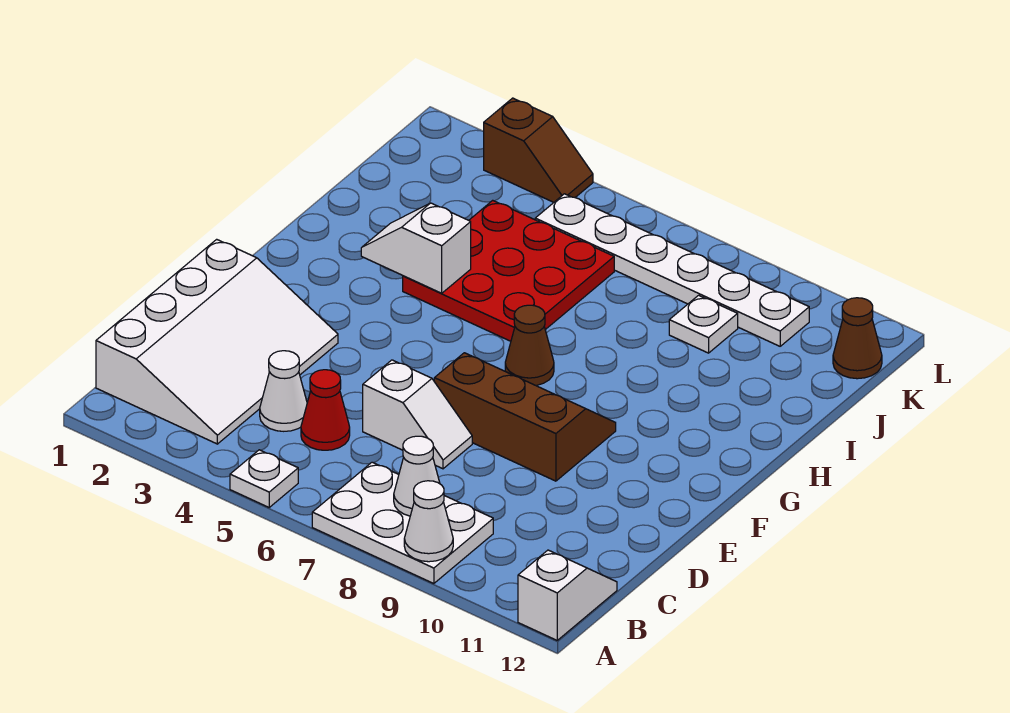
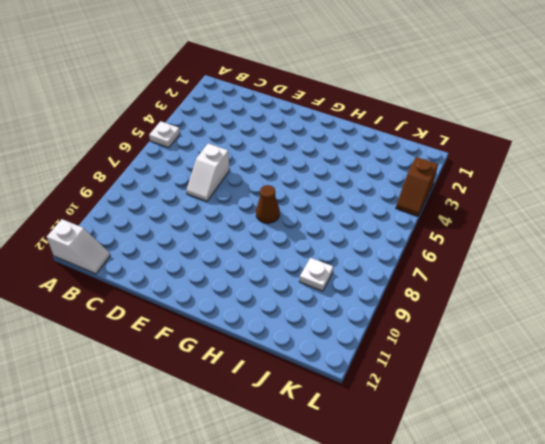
none -> white plate A7:B9 level 1
none -> white slope B1:E3 level 1 top 1
none -> white cone C4 level 1

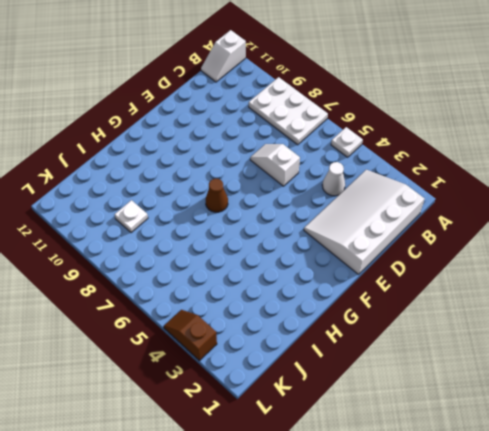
none -> red cone C5 level 1
none -> brown slope E7:F9 level 1 top E
none -> red plate H4:J6 level 1

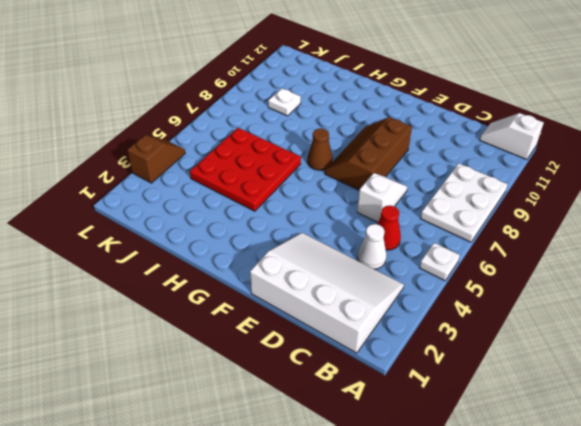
none -> white plate K5:K10 level 1
none -> brown cone K12 level 1
none -> white cone A9 level 2

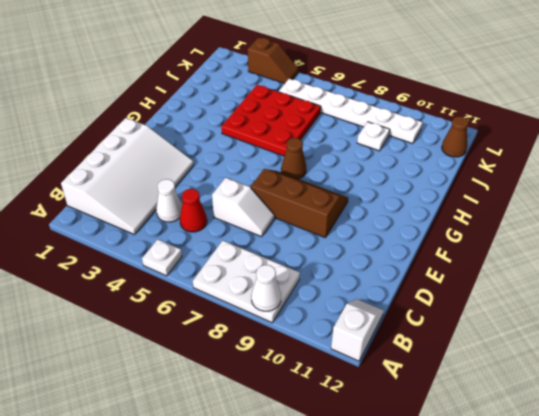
none -> white cone B8 level 2
none -> white slope H3:H4 level 2 top 4

